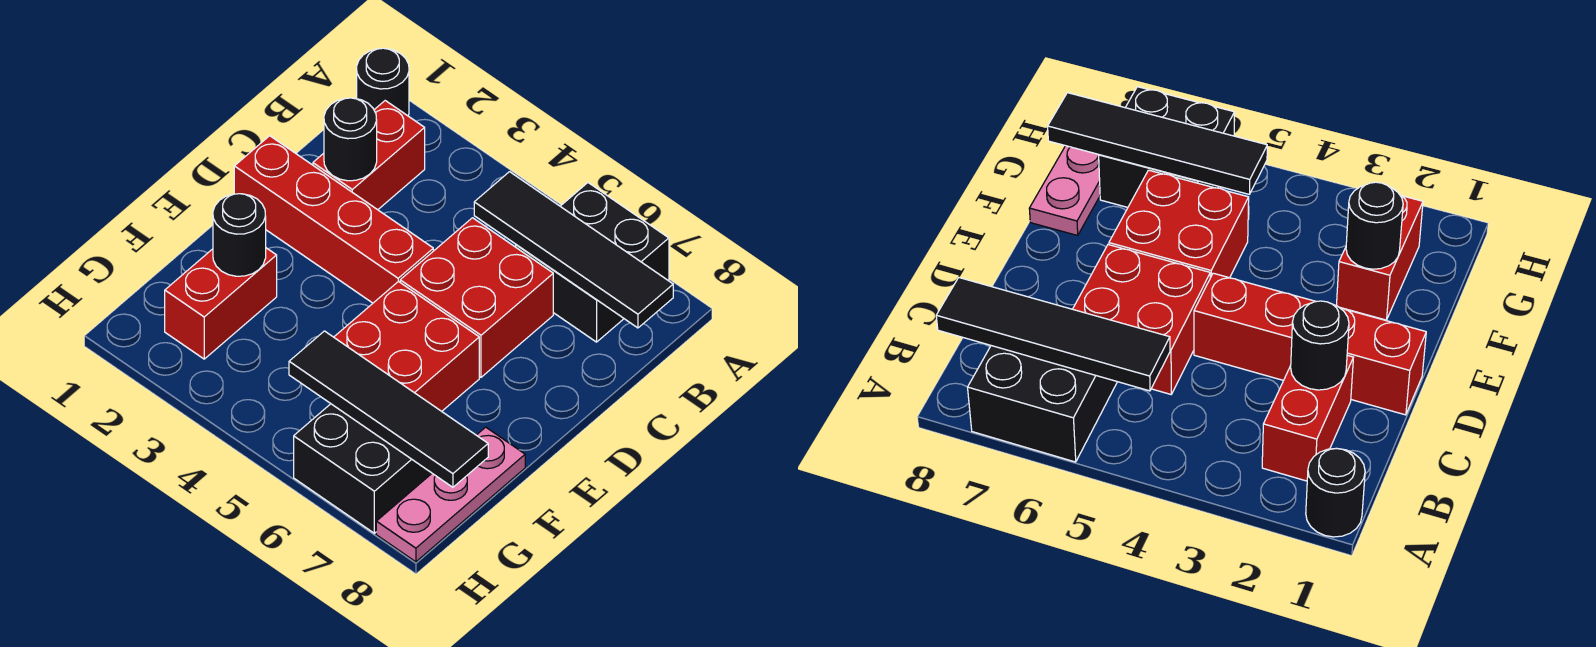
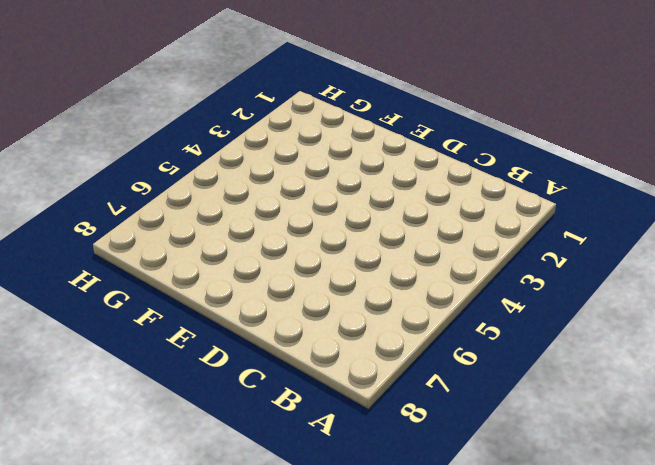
none -> black round brick A1 level 1
none -> black brick A6:B7 level 1
none -> red brick B2:C2 level 1

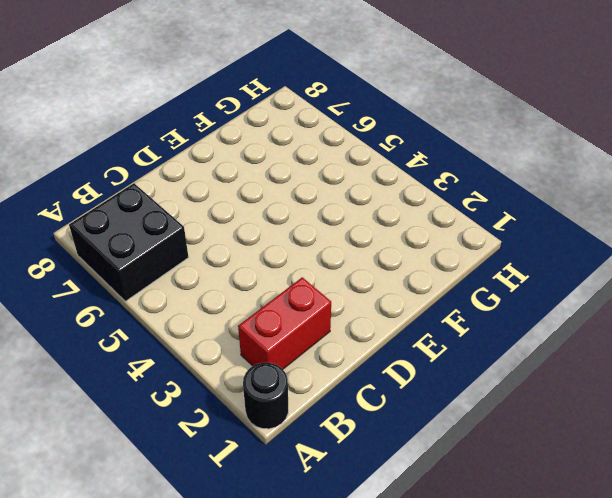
none -> red brick C5:D6 level 1
none -> red brick D1:D4 level 1
none -> red brick E5:F6 level 1

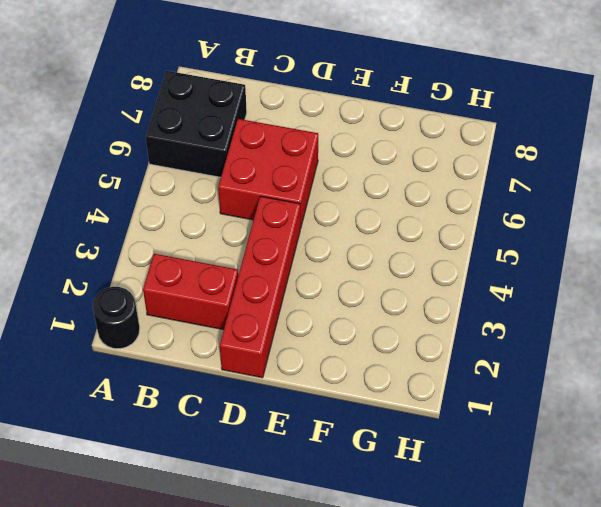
none -> red brick E5:F6 level 1
none -> red brick F2:G2 level 1
none -> pink plate F8:H8 level 1

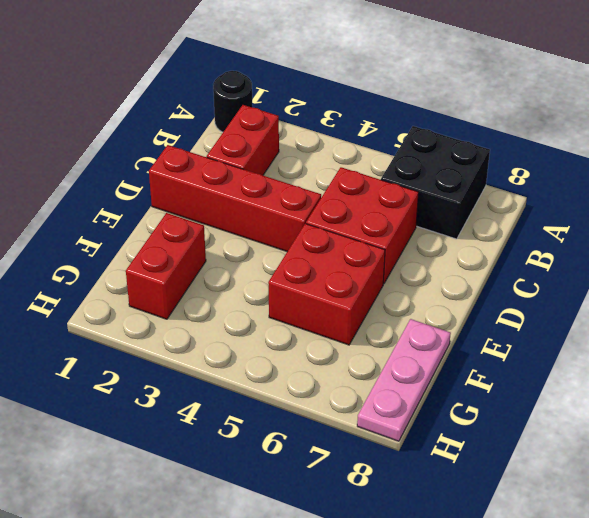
none -> black brick G6:H7 level 1
none -> black tile B5:B8 level 2
none -> black round brick C2 level 2

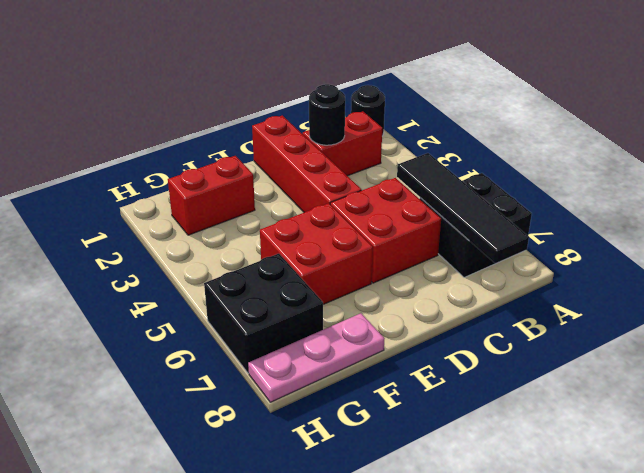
none -> black round brick F2 level 2
none -> black tile G5:G8 level 2

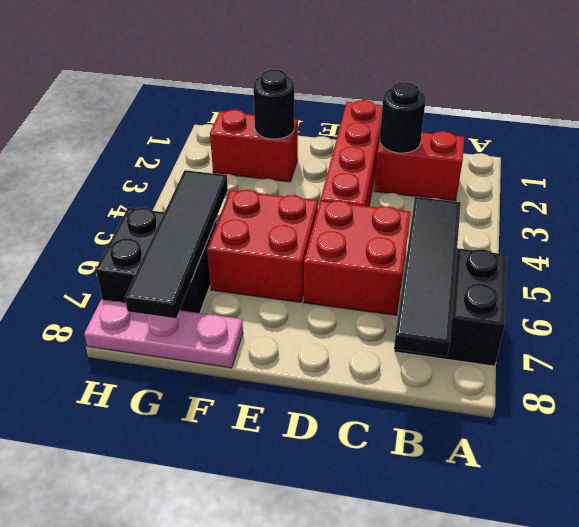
none -> black round brick A1 level 1

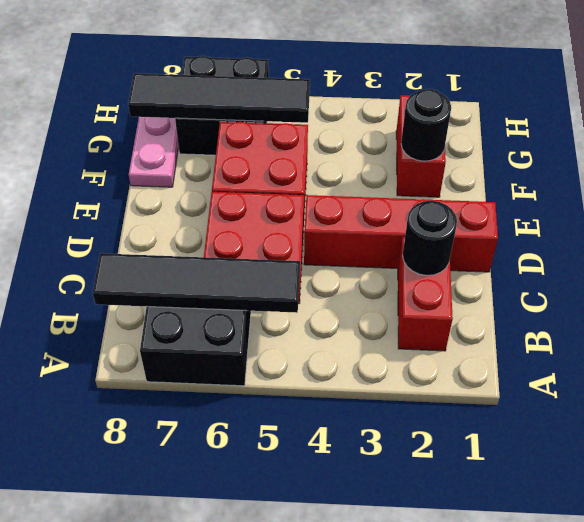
none -> black round brick A1 level 1

